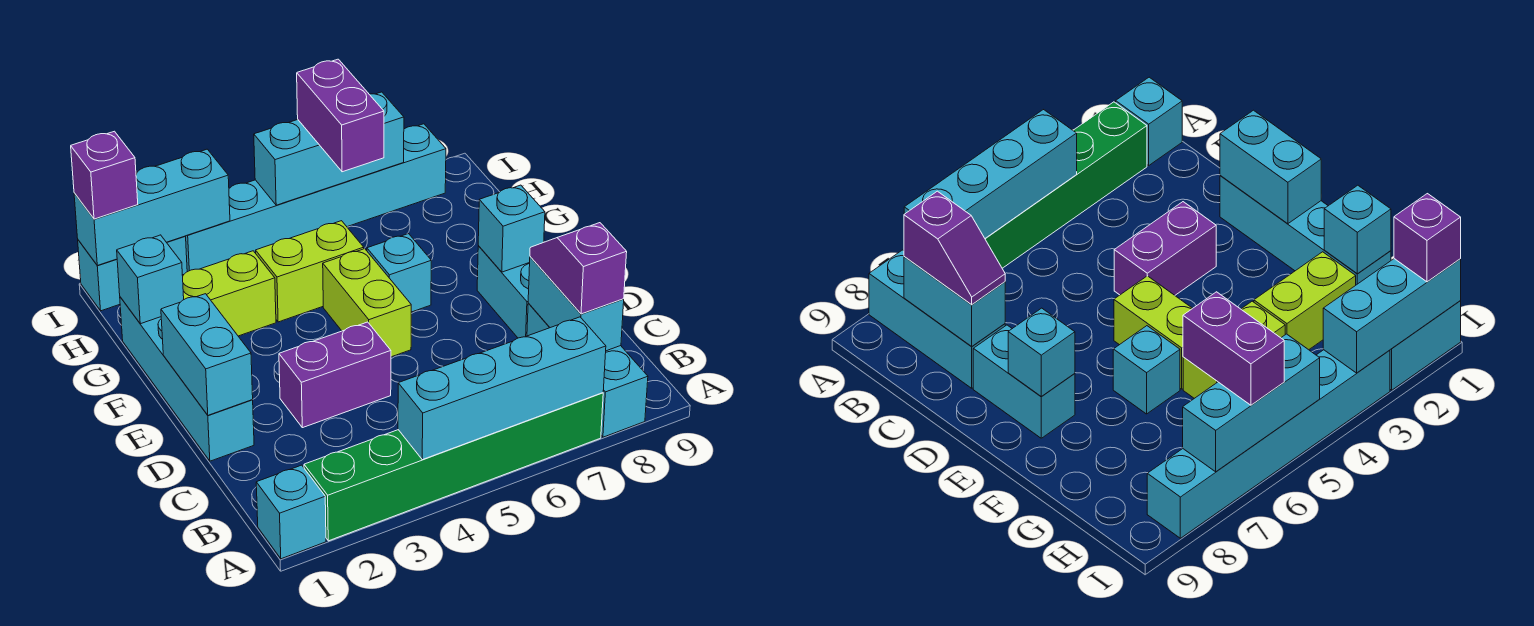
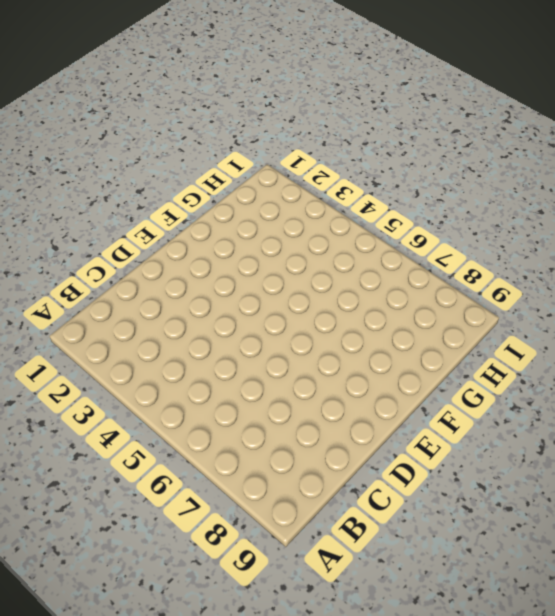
none -> cyan brick A1 level 1
none -> green brick A2:A7 level 1
none -> cyan brick A8:C8 level 1

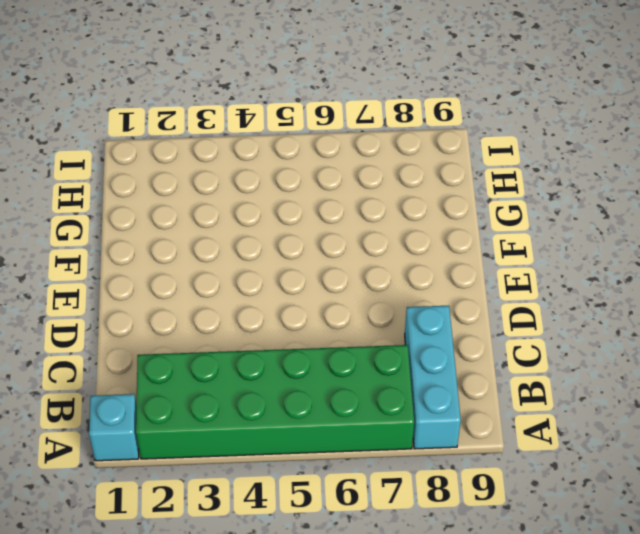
green brick A2:B7 level 1 -> green brick A2:A7 level 1
none -> cyan brick D1:G1 level 1
none -> purple brick D3:D4 level 1
none -> cyan brick D8:E8 level 1

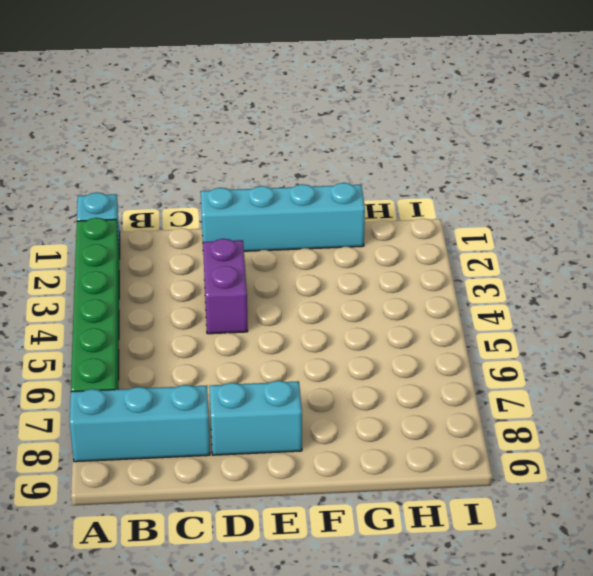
none -> lime brick E5:F5 level 1
none -> cyan brick F6 level 1
none -> lime brick G2:G3 level 1

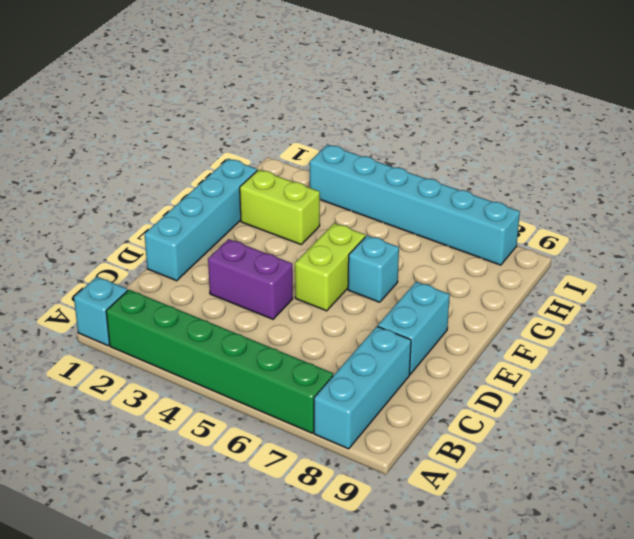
none -> lime brick G4:G5 level 1
none -> cyan brick I1:I2 level 1
none -> cyan brick A4:A7 level 2

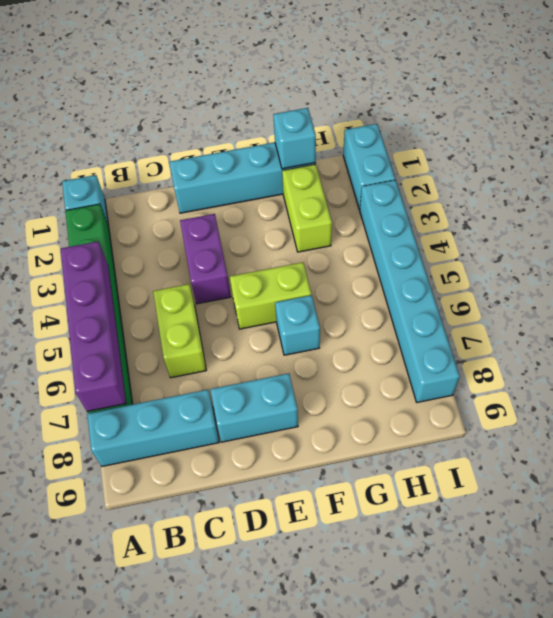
purple brick A4:A7 level 2 -> cyan brick A4:A7 level 2
lime brick C5:C6 level 1 -> lime brick G4:G5 level 1
none -> cyan brick B8:C8 level 2
none -> cyan brick D1:E1 level 2
none -> cyan brick E8 level 2

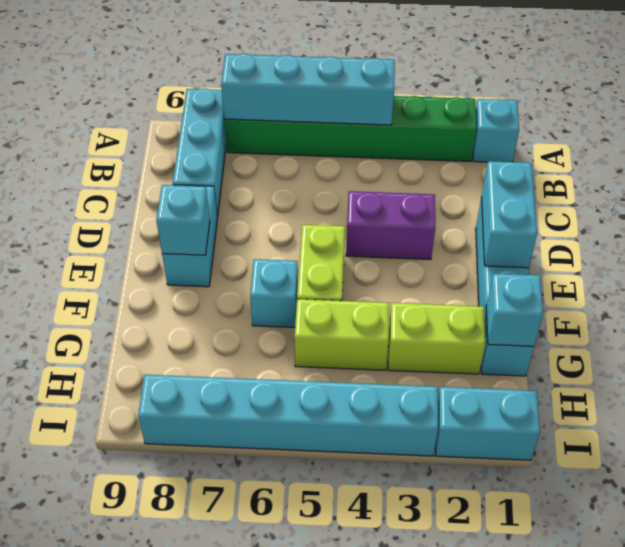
none -> cyan brick B8:C8 level 2
none -> cyan brick I1:I3 level 2
none -> cyan brick I5:I7 level 2

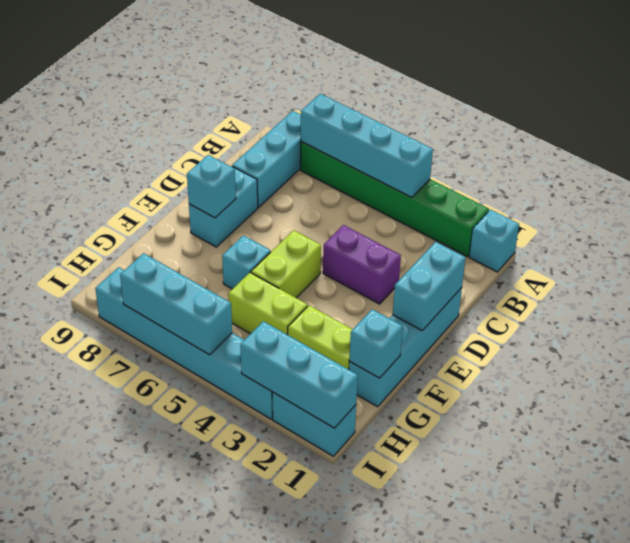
none -> cyan brick B8:C8 level 2
none -> purple slope B8:C8 level 3 top B
none -> purple brick H6:I6 level 3

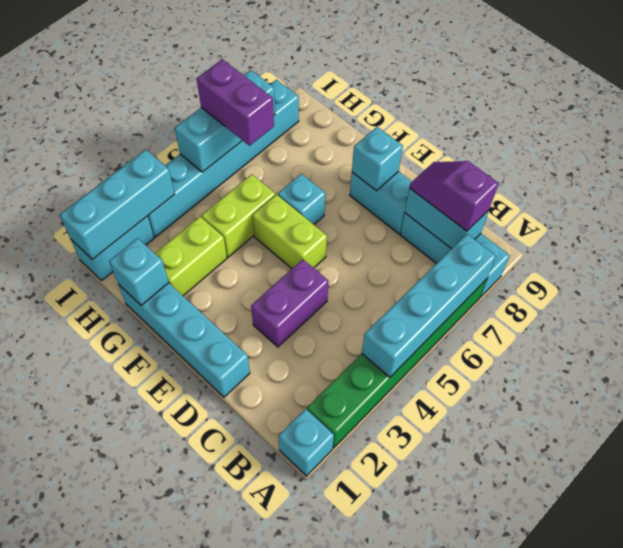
none -> cyan brick D1:E1 level 2
none -> purple brick I1 level 3

